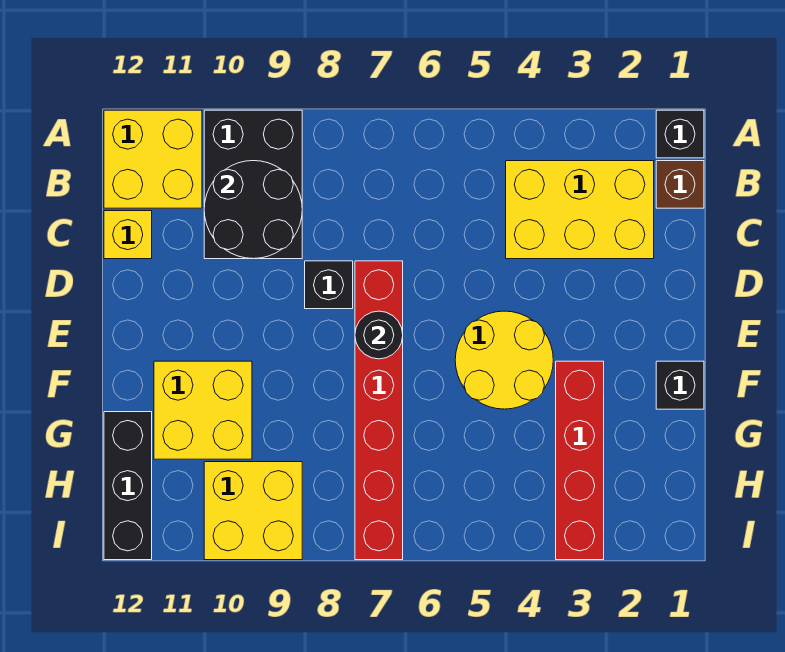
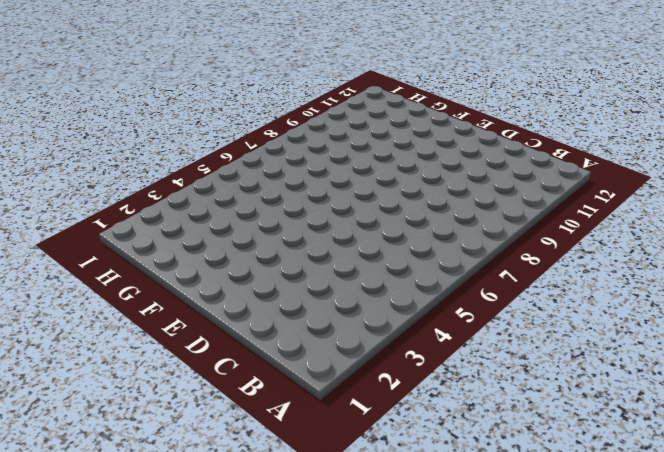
none -> black brick A1 level 1
none -> black brick A9:C10 level 1
none -> yellow brick A11:B12 level 1

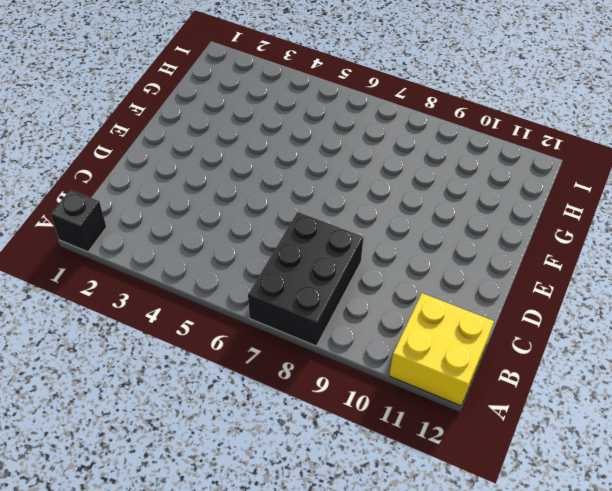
black brick A7:C8 level 1 -> black brick A9:C10 level 1
none -> brown brick B1 level 1
none -> yellow brick B2:C4 level 1
none -> yellow brick C12 level 1

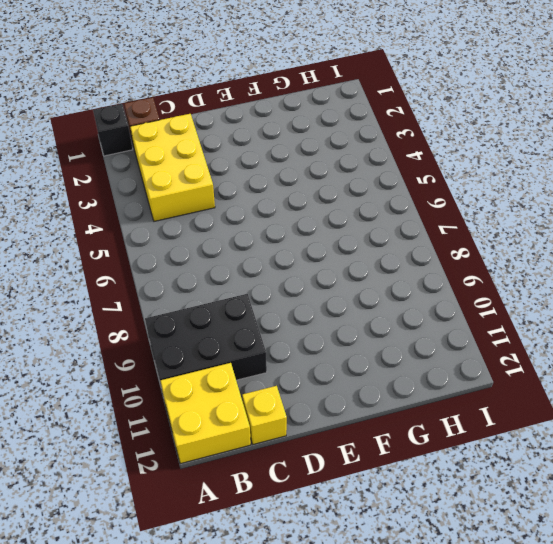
none -> red brick D7:I7 level 1
none -> black brick D8 level 1
none -> yellow round brick E4:F5 level 1

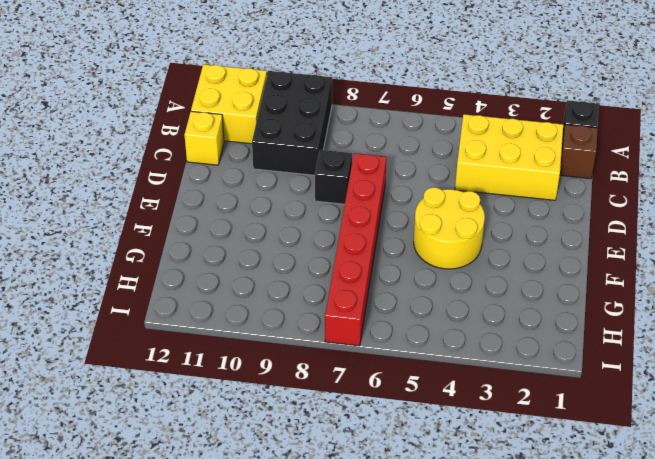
none -> black brick F1 level 1
none -> red brick F3:I3 level 1
none -> yellow brick F10:G11 level 1

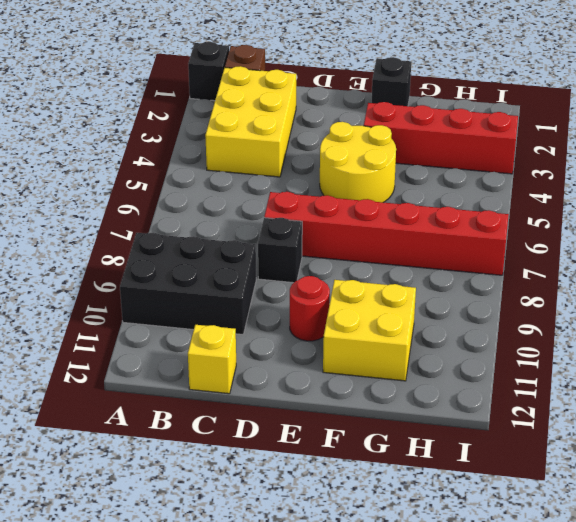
red round brick E10 level 1 -> none
none -> yellow brick A11:B12 level 1
none -> black brick G12:I12 level 1
none -> yellow brick H9:I10 level 1

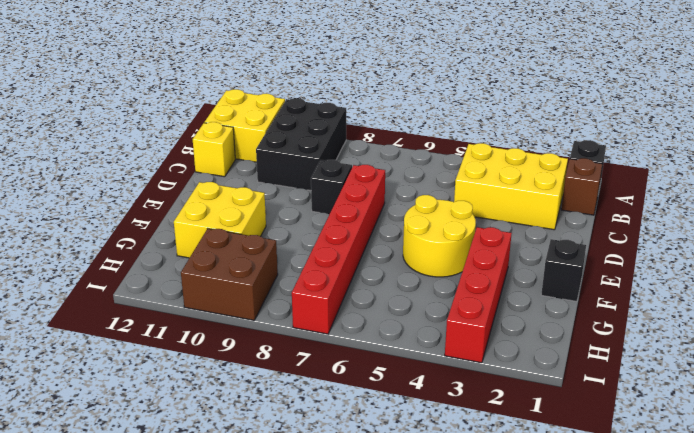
brown brick H9:I10 level 1 -> yellow brick H9:I10 level 1
none -> black brick G12:I12 level 1
none -> black round brick B9:C10 level 2
none -> black round brick E7 level 2

